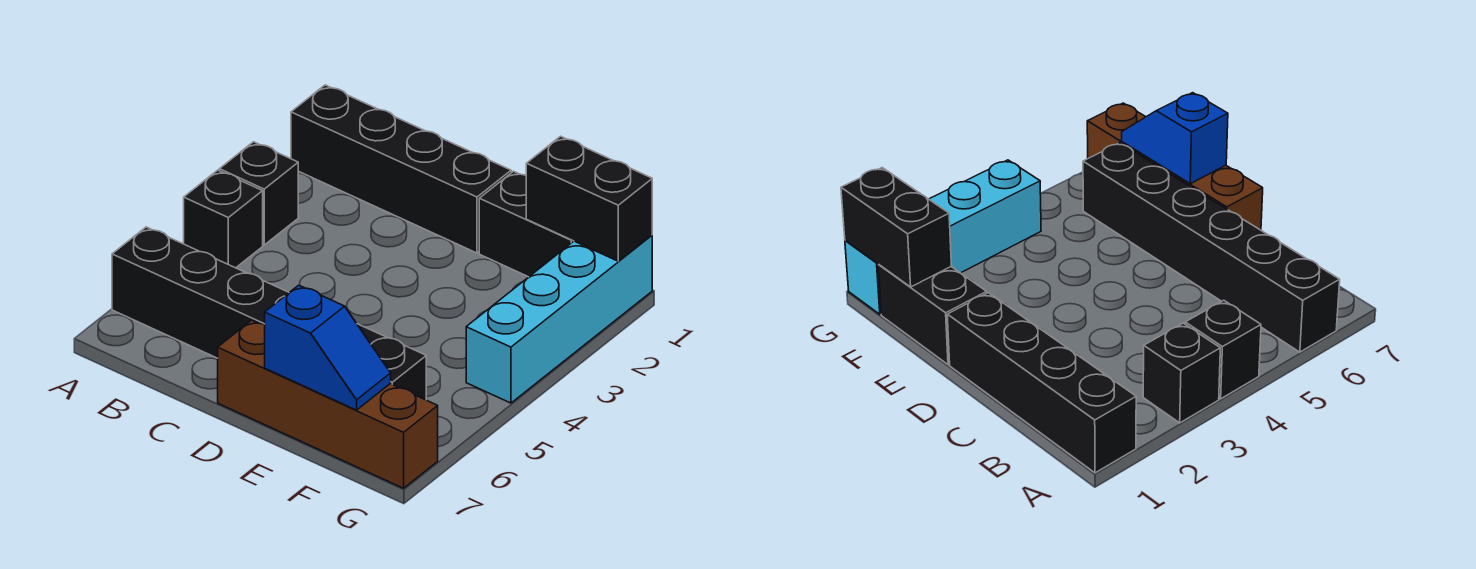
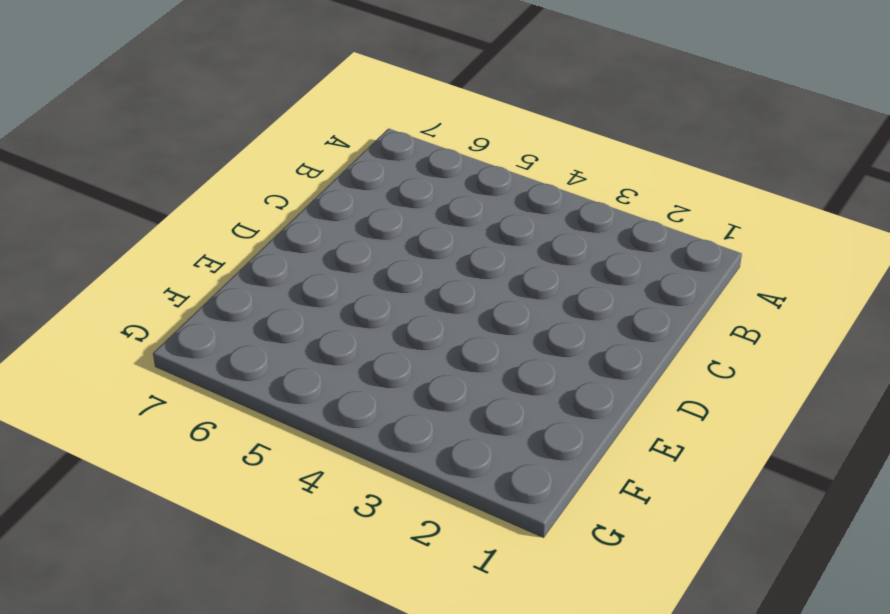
none -> black brick A1:D1 level 1
none -> black brick A3 level 1

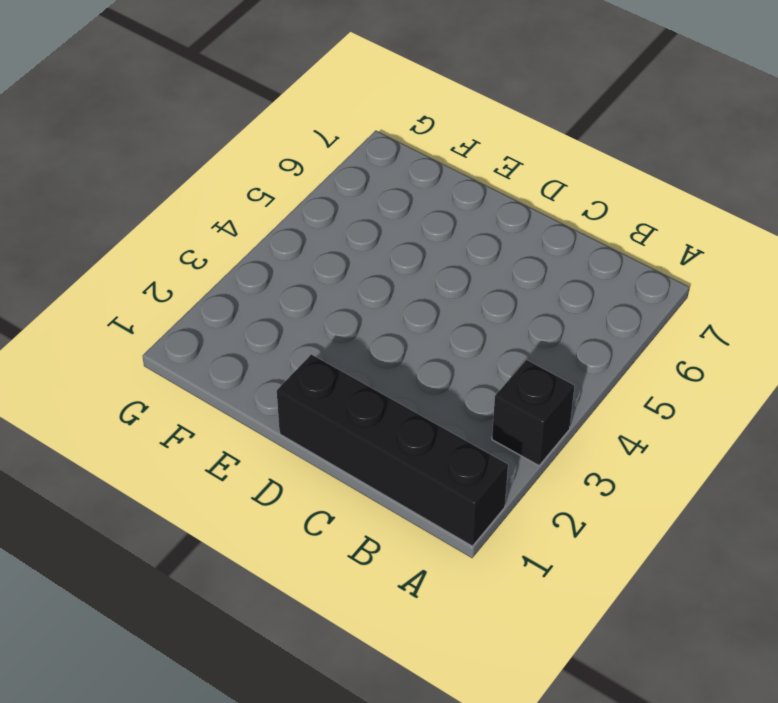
none -> black brick A4 level 1
none -> black brick A6:F6 level 1

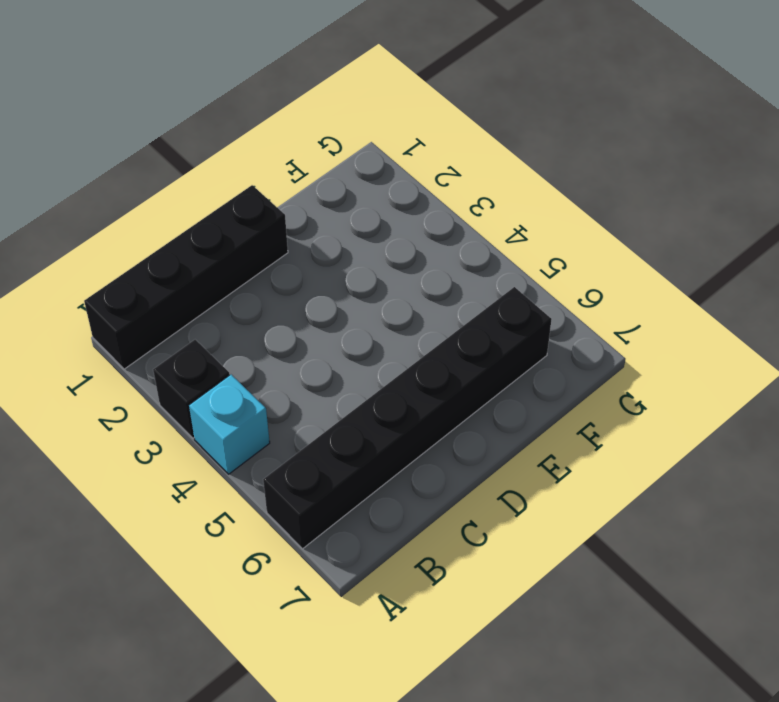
cyan brick A4 level 1 -> black brick A4 level 1
none -> brown brick D7:G7 level 1
none -> black brick E1:F1 level 1

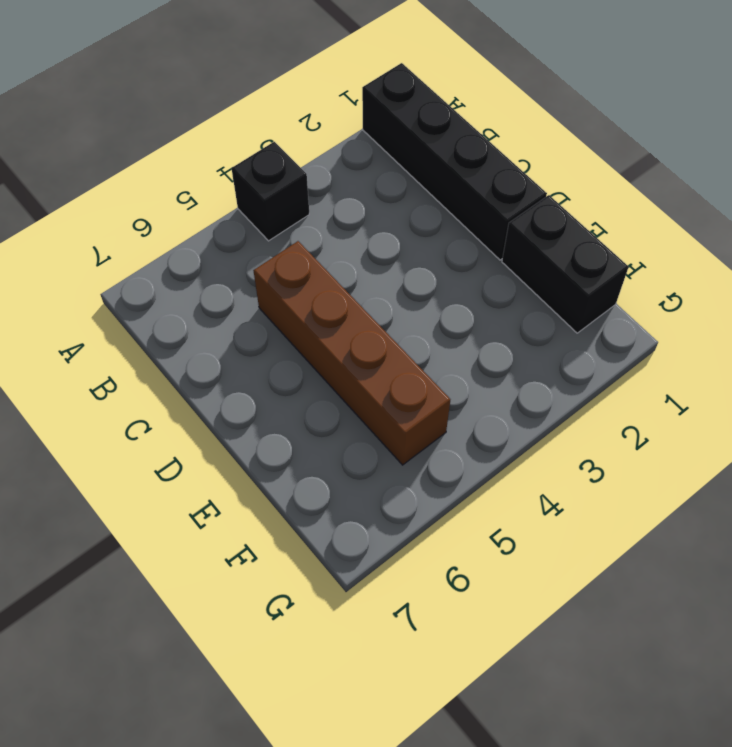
brown brick C5:F5 level 1 -> brown brick D7:G7 level 1
none -> black brick A3 level 1
none -> black brick A6:F6 level 1

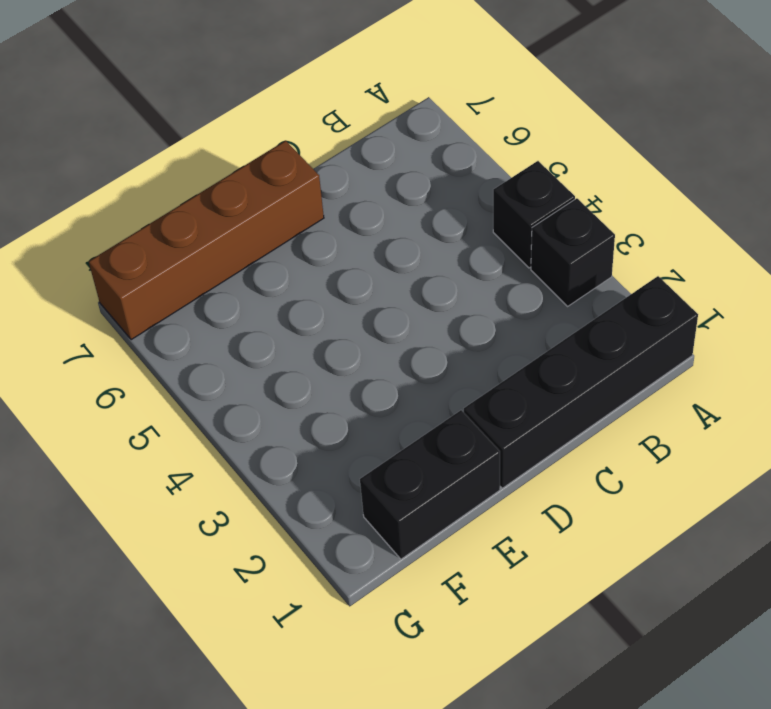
none -> black brick A6:F6 level 1
none -> cyan brick G1:G4 level 1

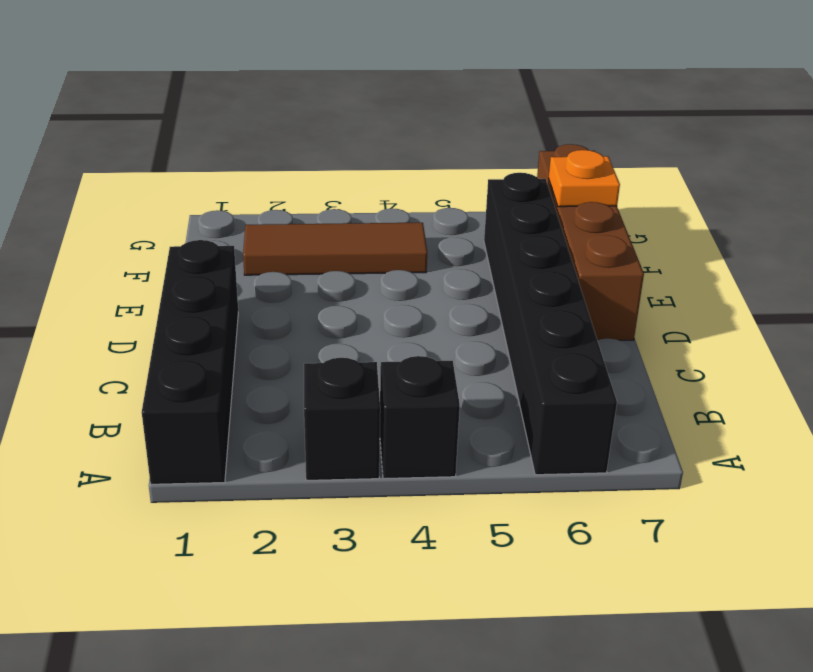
brown tile F2:F4 level 1 -> none
orange plate F7 level 2 -> blue slope E7:F7 level 2 top E
none -> black brick E1:F1 level 1
none -> cyan brick G1:G4 level 1

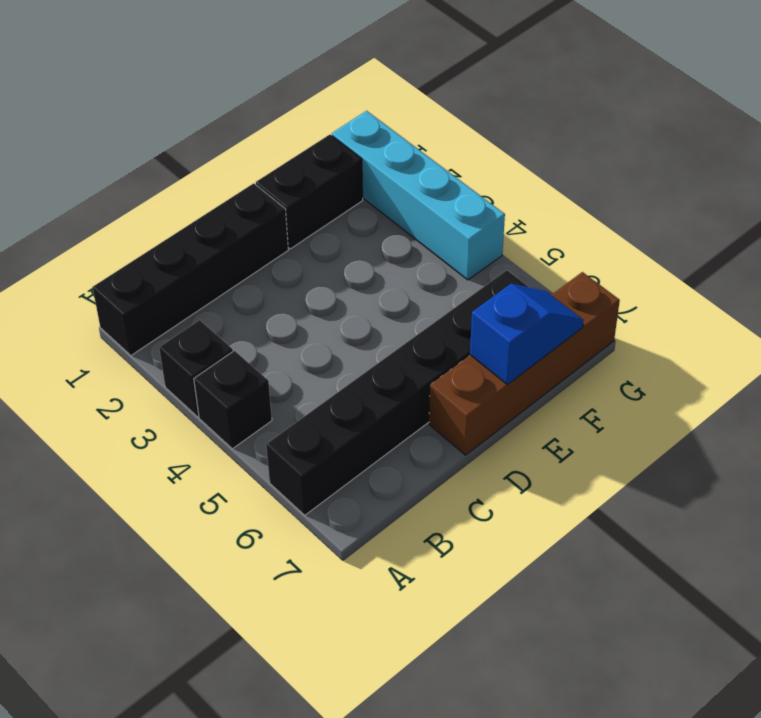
none -> black brick F1:G1 level 2

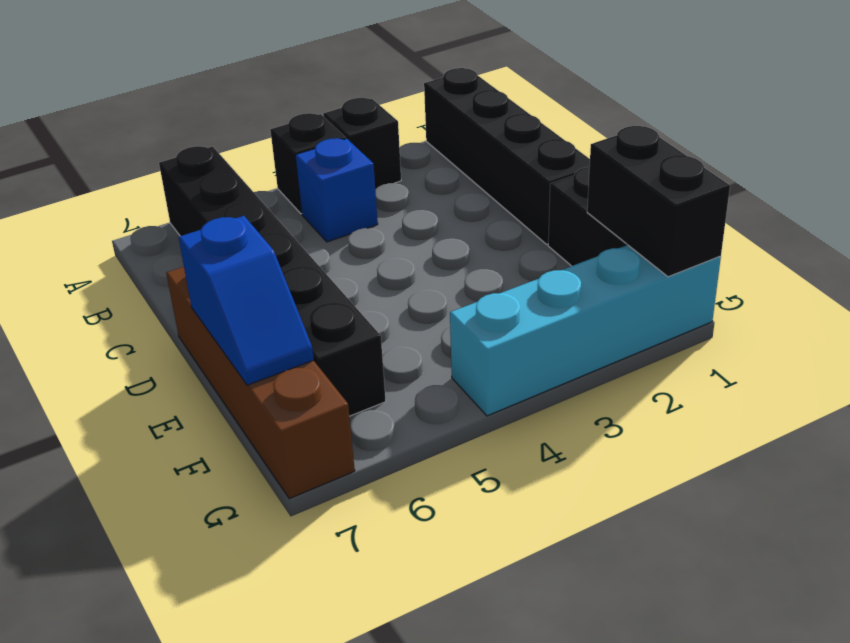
blue brick B4 level 1 -> none

